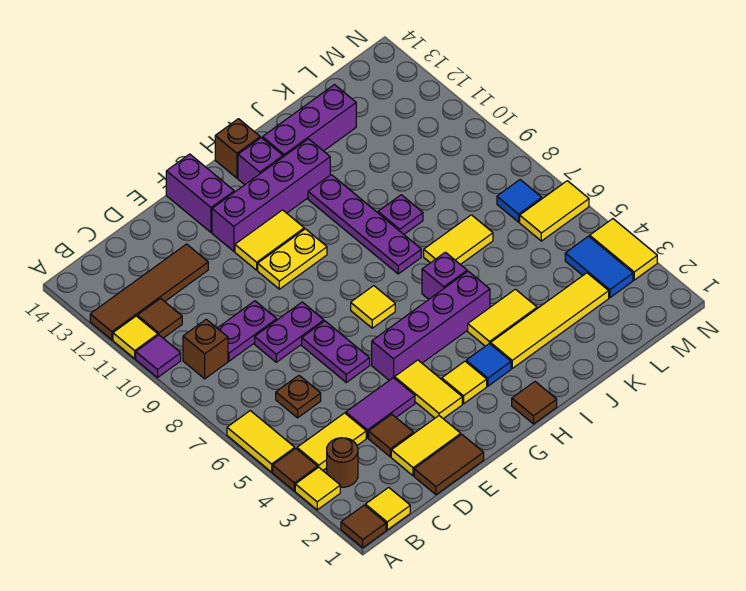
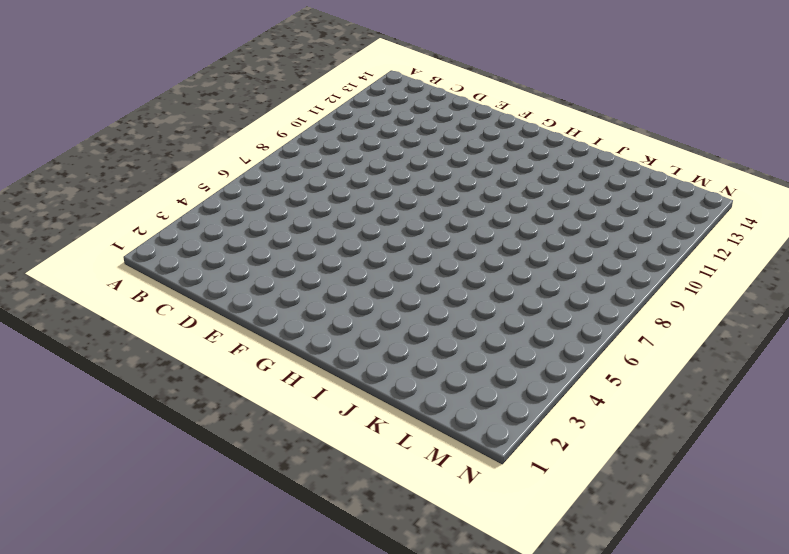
none -> brown tile A1 level 1
none -> yellow tile A3 level 1
none -> brown tile A4 level 1
none -> yellow tile A5:A6 level 1

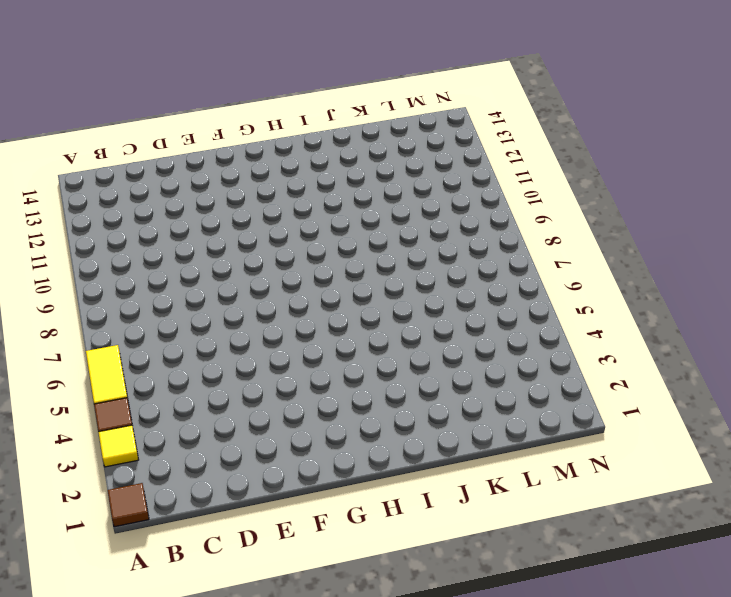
none -> purple tile A10 level 1
none -> yellow tile A11 level 1
none -> brown tile A12:D12 level 1
none -> yellow tile B1 level 1

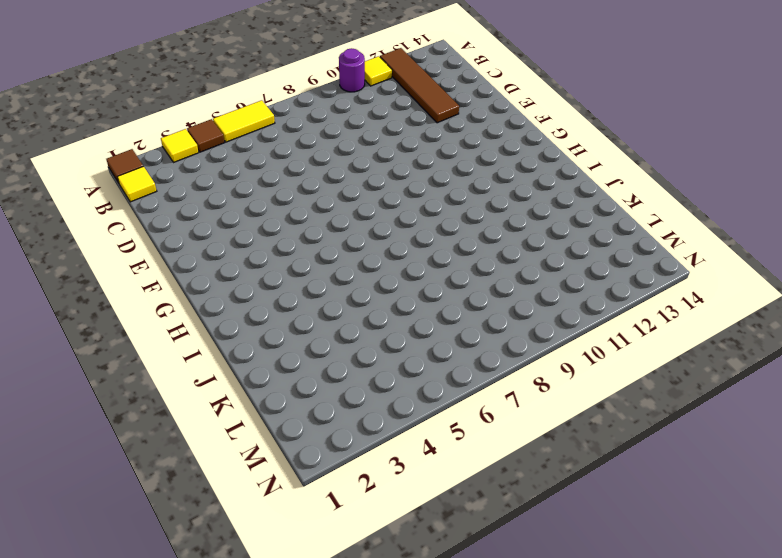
purple round brick A10 level 1 -> purple tile A10 level 1
none -> brown round brick B3 level 1
none -> yellow tile B4:C4 level 1
none -> brown brick B9 level 1
none -> brown tile B11 level 1

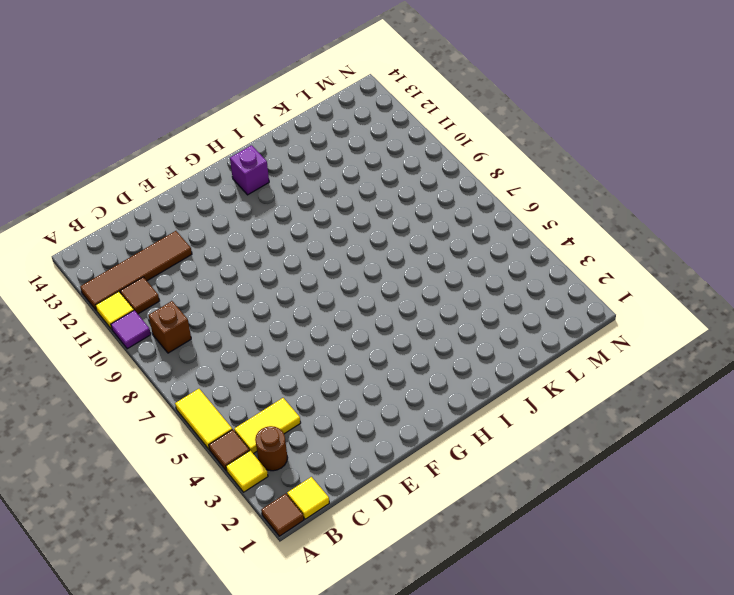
none -> brown plate C6 level 1
none -> purple plate C9:D9 level 1
none -> brown tile D1:E1 level 1
none -> yellow tile D2:E2 level 1

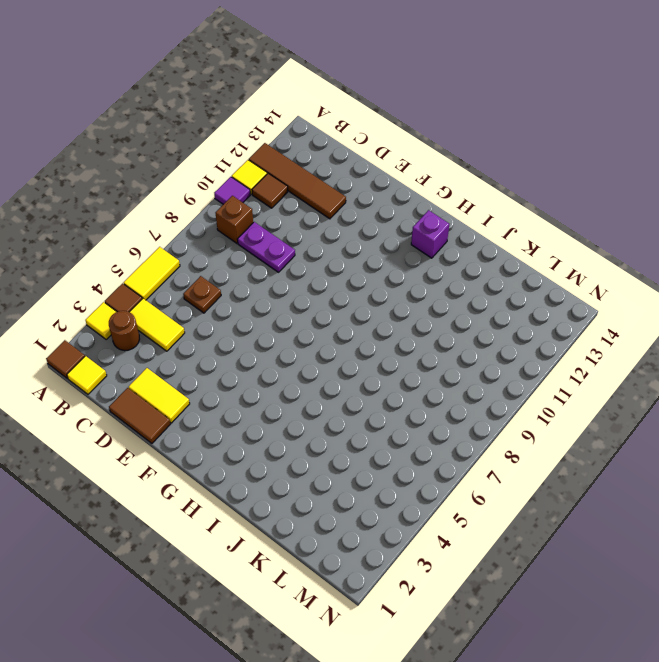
none -> brown tile D3 level 1
none -> purple tile D4:E4 level 1
none -> purple plate D8:E8 level 1
none -> purple plate E6:E7 level 1

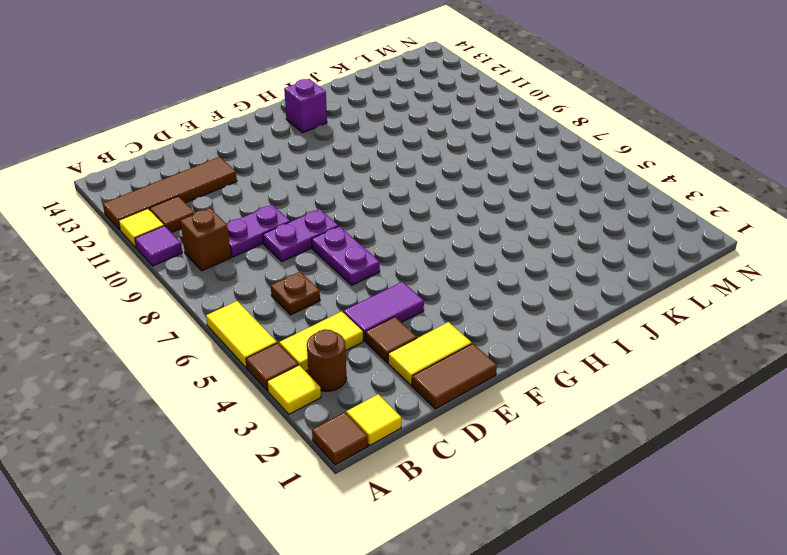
none -> yellow tile F3:F4 level 1
none -> purple brick F5:I5 level 1
none -> yellow plate F10:G10 level 1
none -> yellow tile F11:G11 level 1

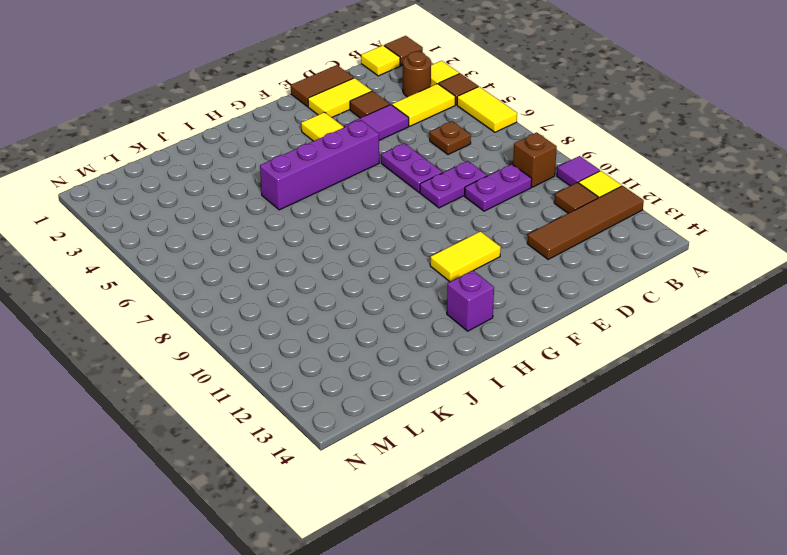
none -> yellow plate F10:G10 level 1
none -> purple brick F12:I12 level 1
none -> purple brick F13:F14 level 1
none -> yellow tile G3 level 1

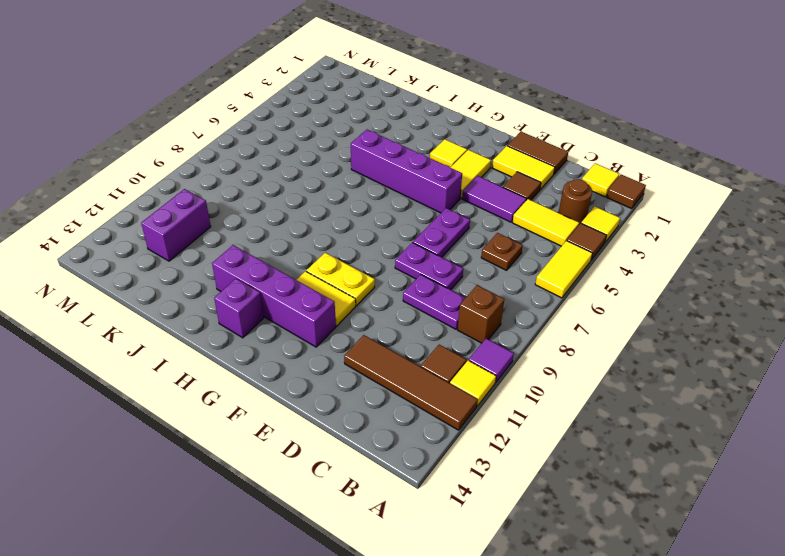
purple brick L11:L12 level 1 -> purple brick F13:F14 level 1
none -> yellow tile G7 level 1
none -> brown tile H1 level 1
none -> blue tile H3 level 1
none -> brown brick H14 level 1

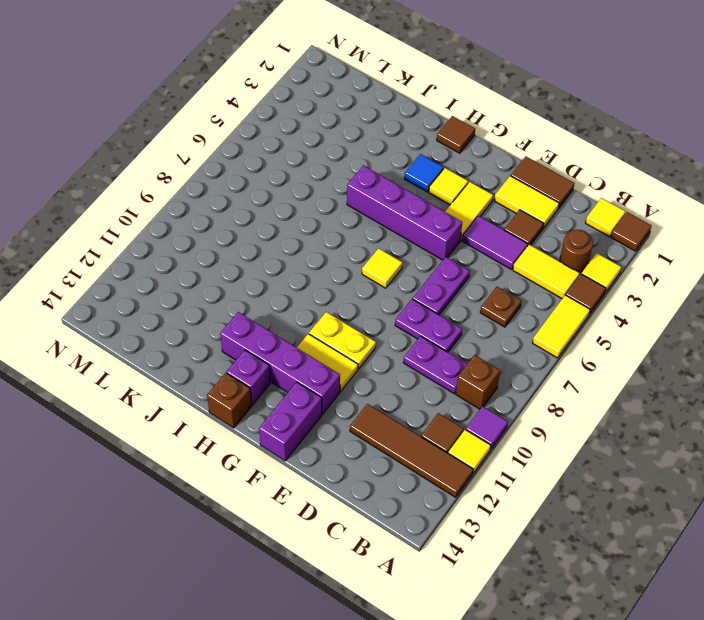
none -> yellow tile I3:L3 level 1
none -> yellow tile I4:J4 level 1
none -> purple brick I6 level 1
none -> purple plate I8:I11 level 1

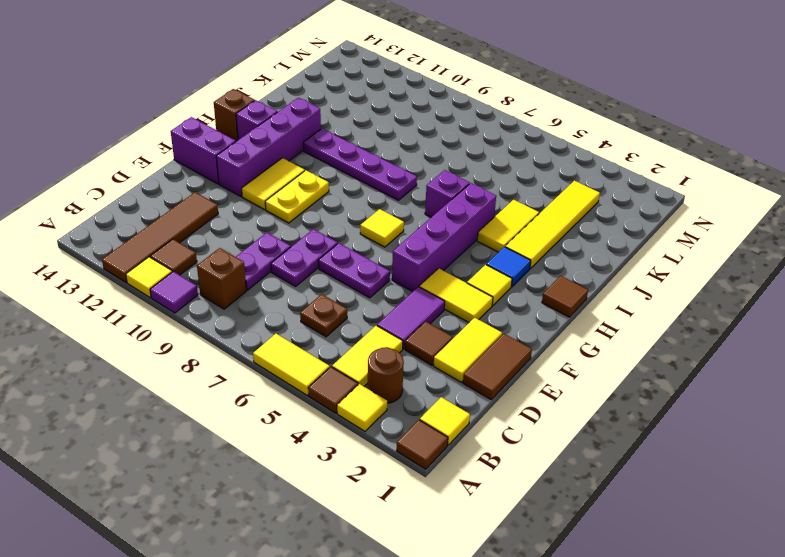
none -> purple brick I13:K13 level 1
none -> yellow tile J7:K7 level 1
none -> purple plate J9 level 1
none -> blue tile M3:M4 level 1

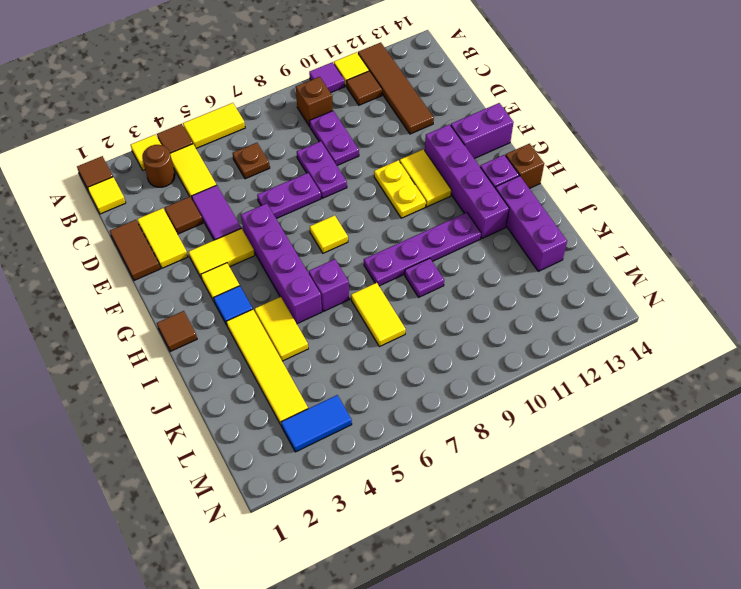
none -> yellow tile M6:N6 level 1
none -> blue tile M7 level 1
none -> yellow tile N3:N4 level 1

